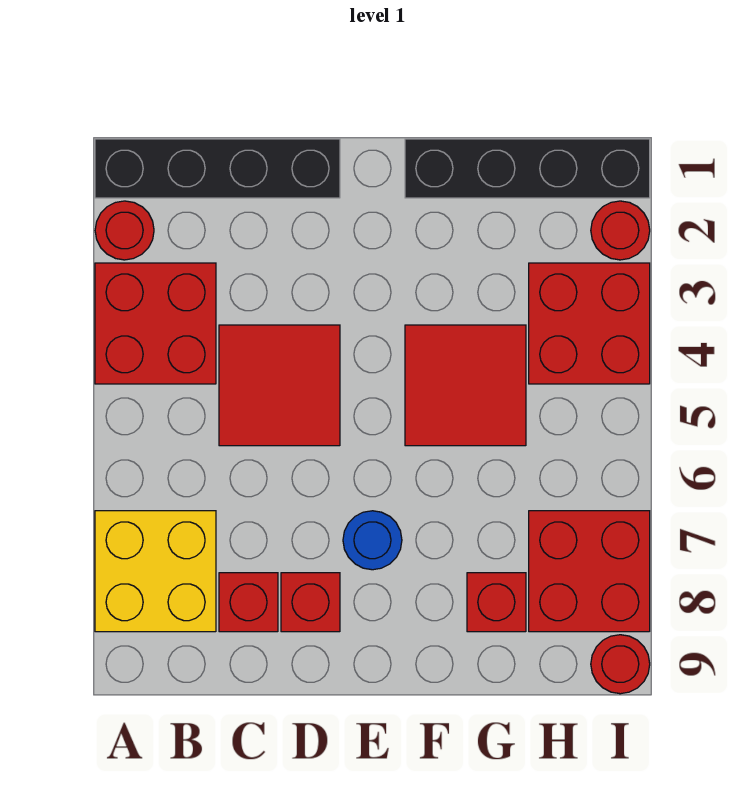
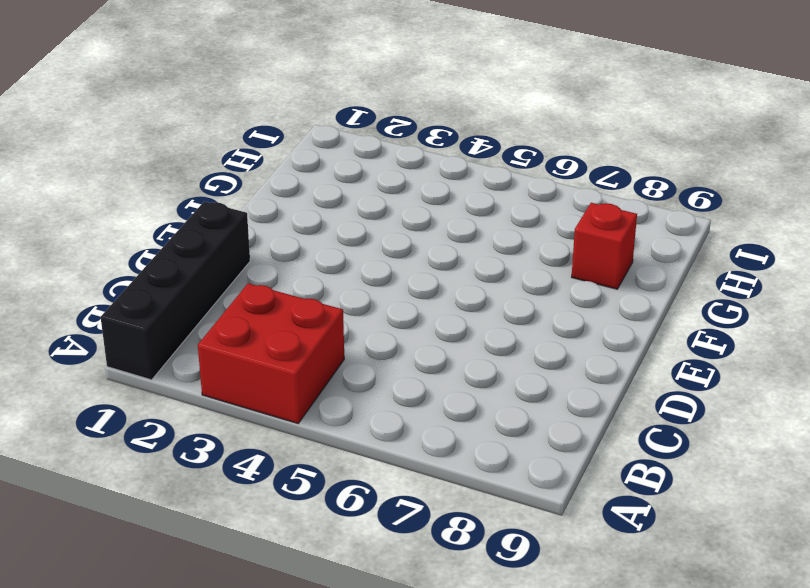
none -> red round brick A2 level 1
none -> yellow brick A7:B8 level 1
none -> red tile C4:D5 level 1

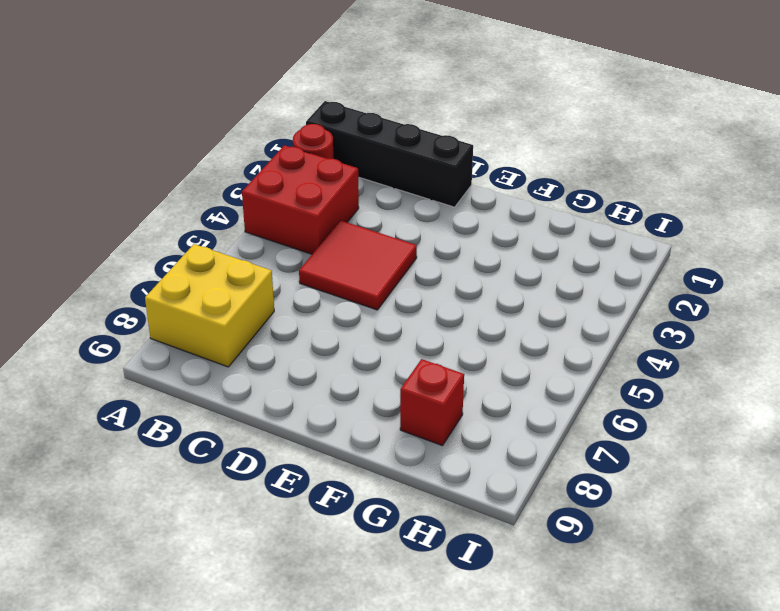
none -> red brick C8 level 1
none -> red brick D8 level 1
none -> blue round brick E7 level 1

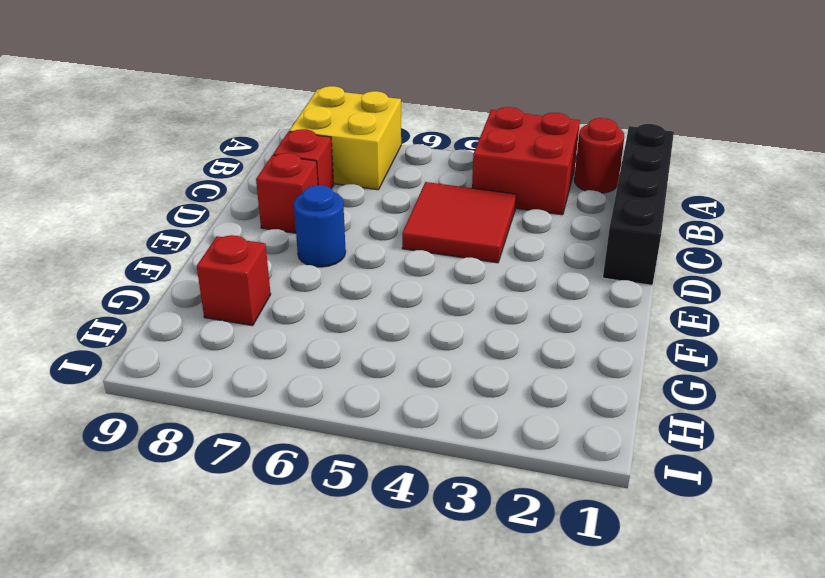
none -> black brick F1:I1 level 1
none -> red tile F4:G5 level 1
none -> red brick H3:I4 level 1

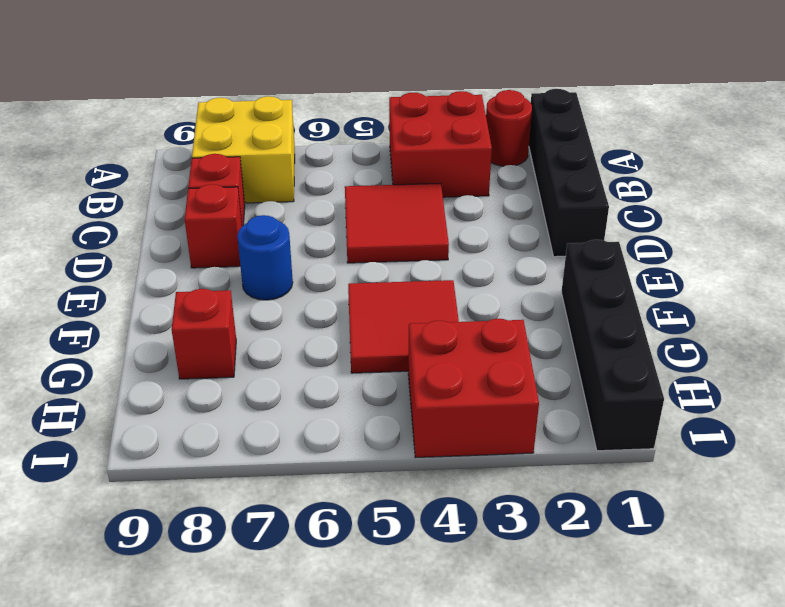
none -> red brick H7:I8 level 1
none -> red round brick I2 level 1
none -> red round brick I9 level 1

